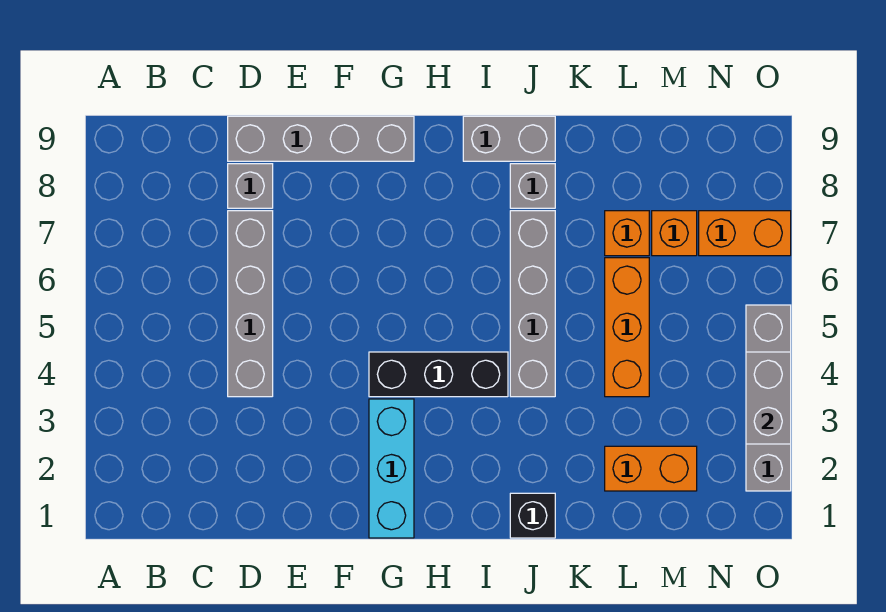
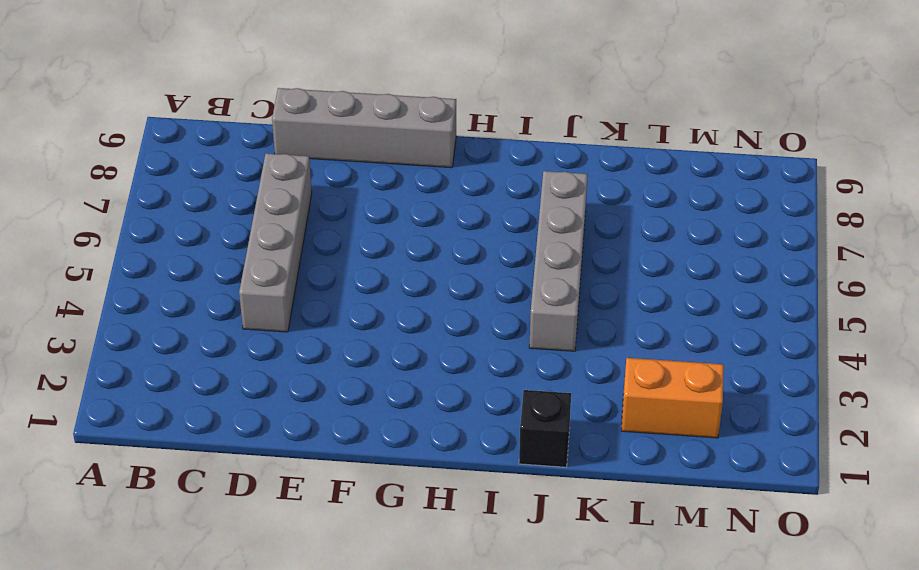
none -> grey brick D8 level 1
none -> cyan brick G1:G3 level 1
none -> black brick G4:I4 level 1

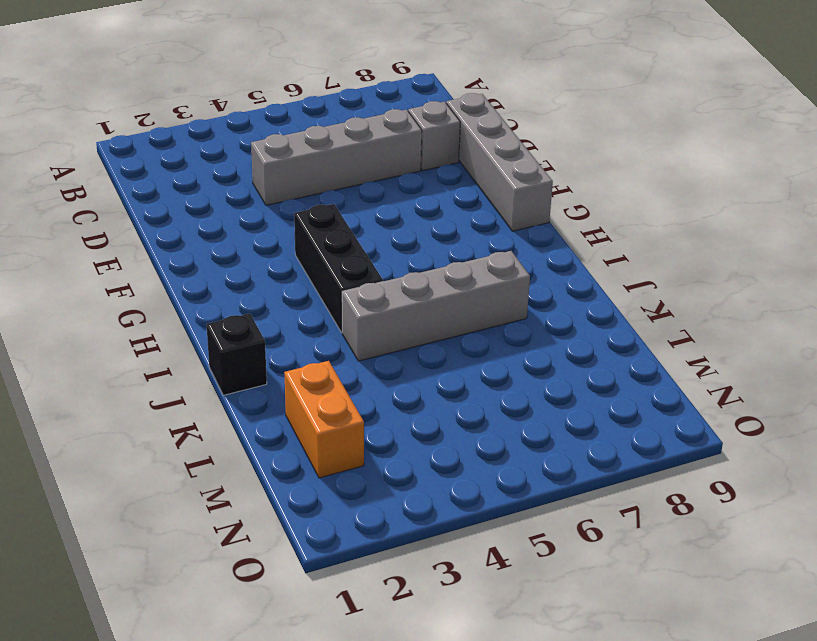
none -> cyan brick G1:G3 level 1
none -> grey brick I9:J9 level 1
none -> grey brick J8 level 1

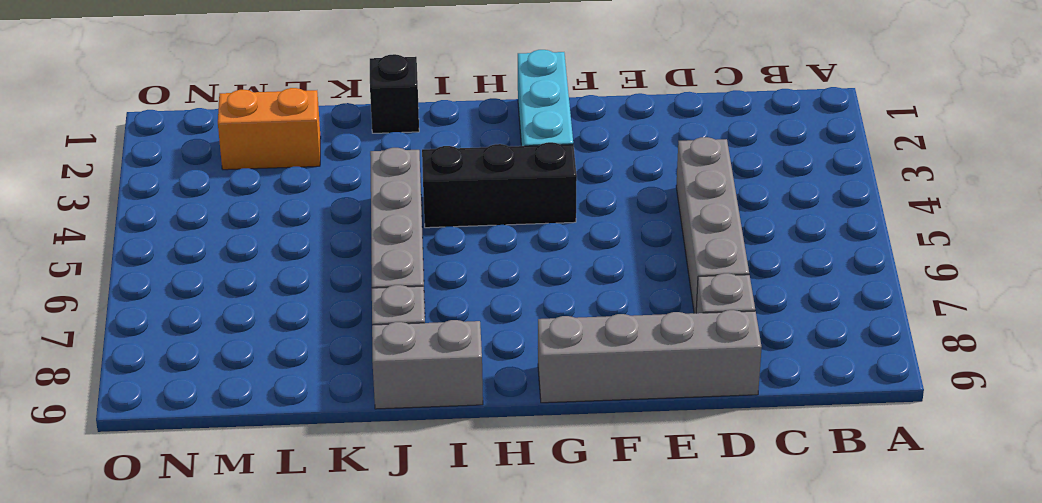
none -> orange brick L4:L6 level 1
none -> orange brick L7 level 1
none -> orange brick M7 level 1

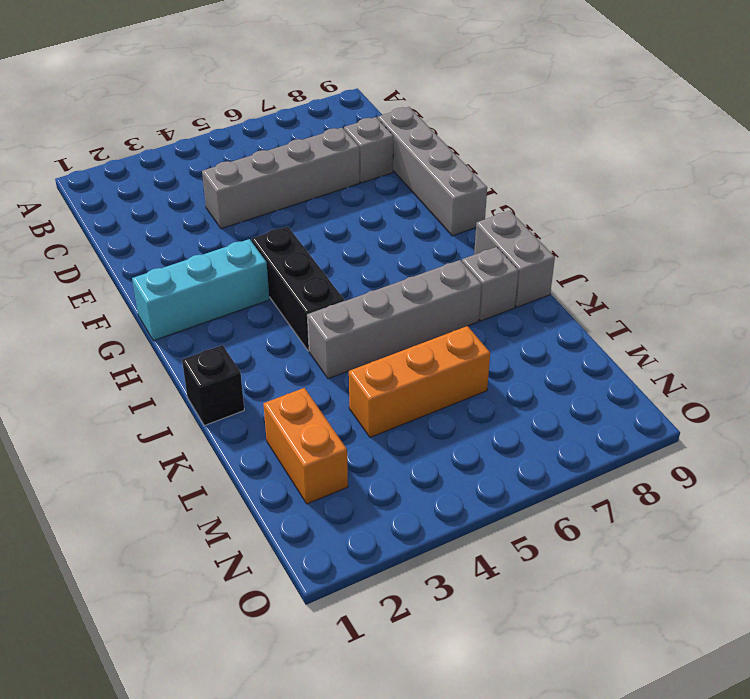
none -> orange brick L7 level 1
none -> orange brick M7 level 1
none -> orange brick N7:O7 level 1

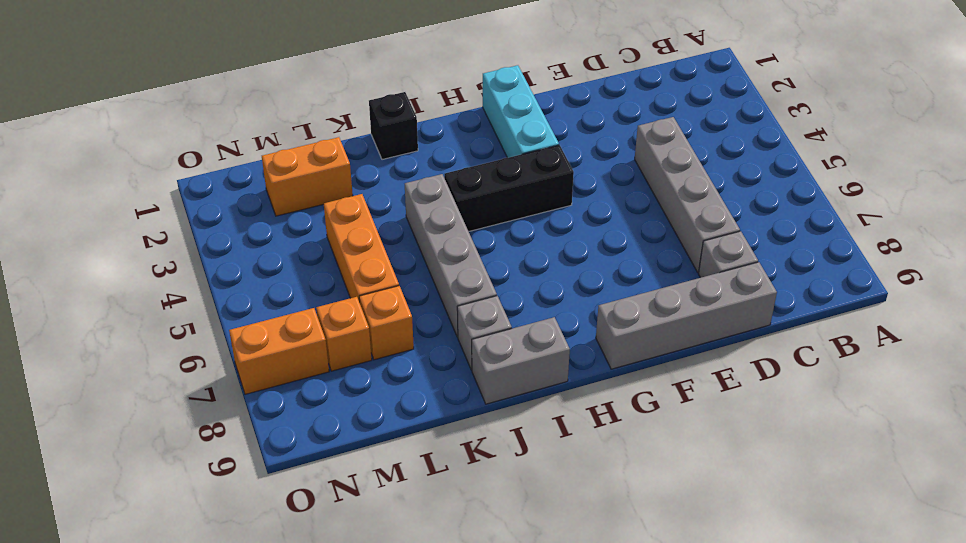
none -> grey brick O2:O5 level 1
none -> grey brick O3:O4 level 2

